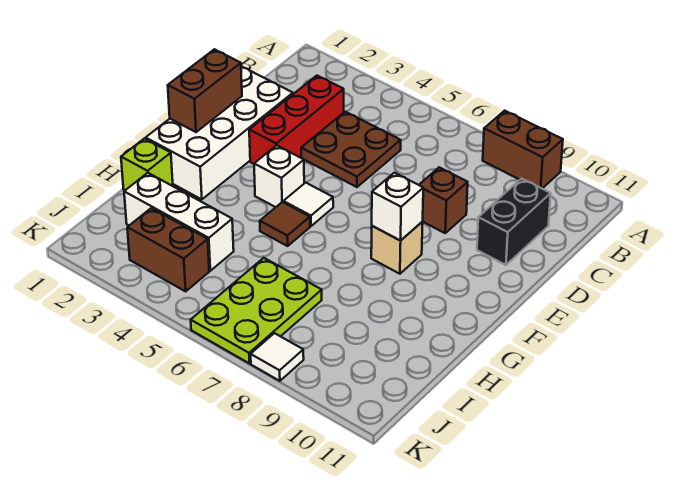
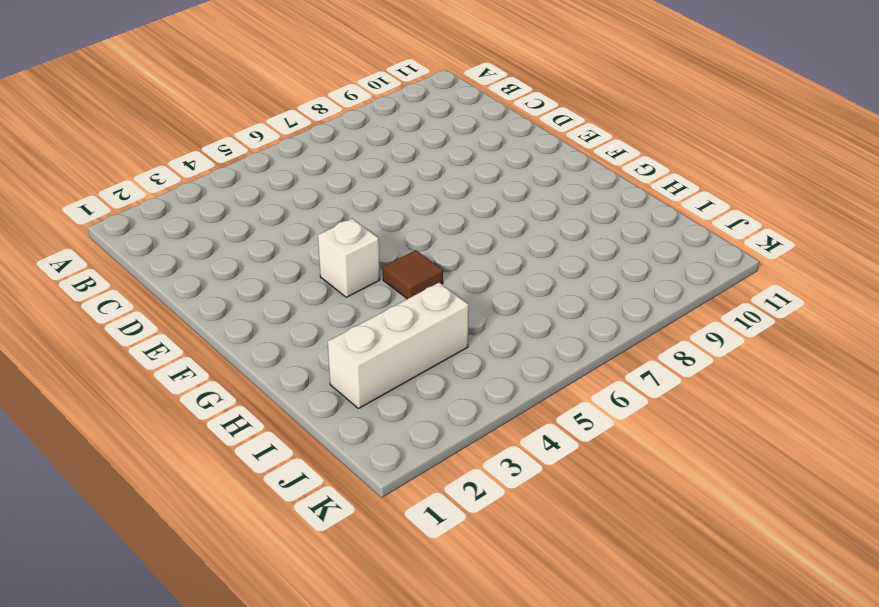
none -> brown brick A8:A9 level 1
none -> red brick C3:E3 level 1
none -> brown plate C4:D5 level 1

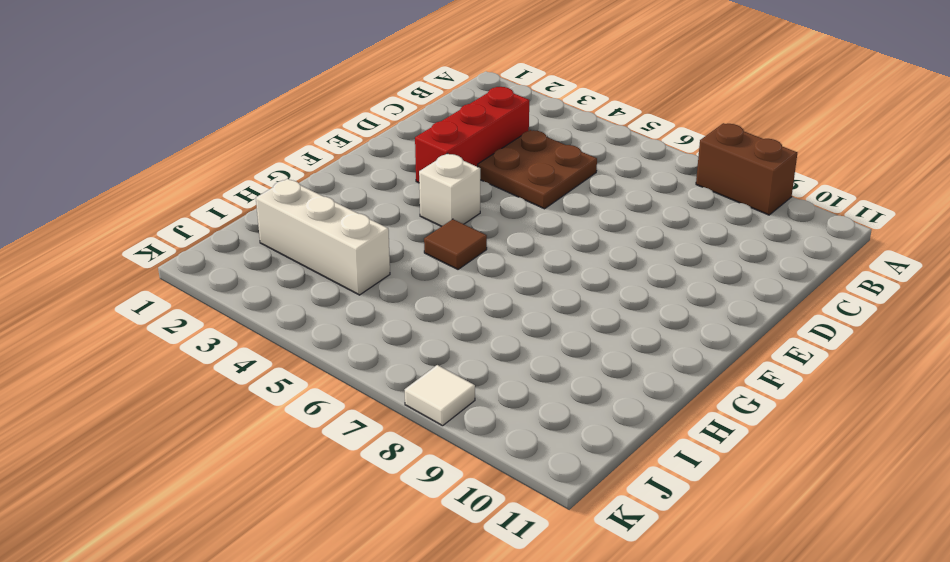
none -> black brick C10:D10 level 1
none -> white brick D1:G2 level 1
none -> brown brick D8 level 1

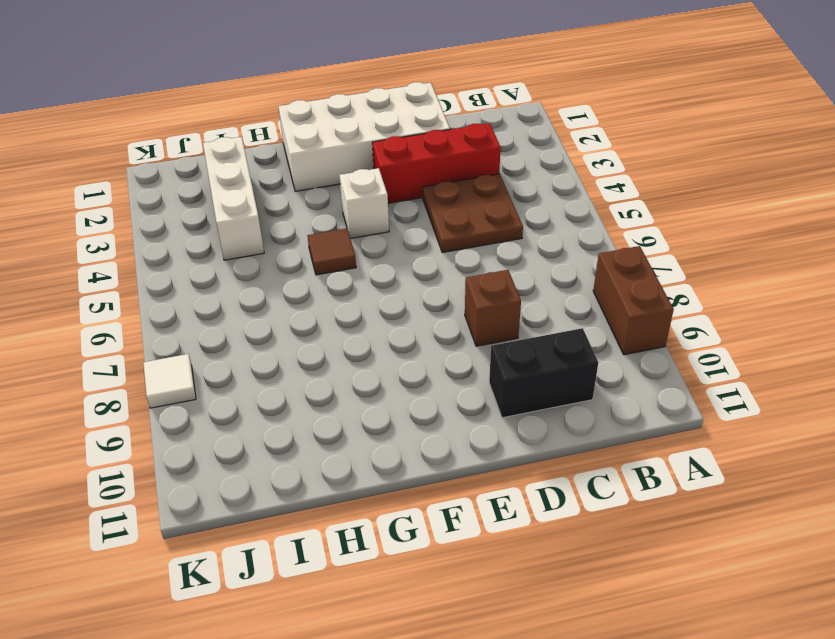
none -> white tile F5 level 1
none -> tan brick F8 level 1
none -> lime brick H1 level 1

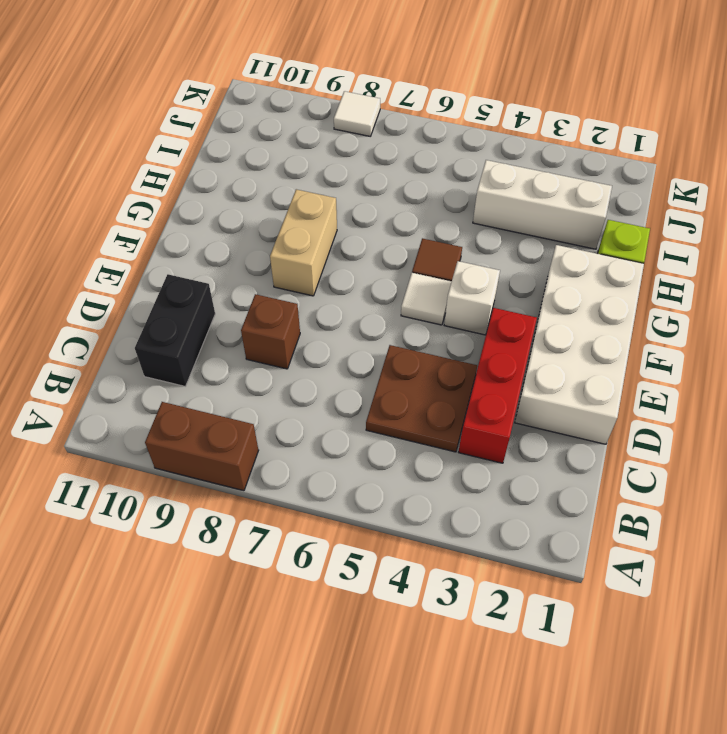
tan brick F8:G8 level 1 -> tan brick F8 level 1
none -> lime plate I6:K7 level 1
none -> brown brick J3:J4 level 1
none -> brown brick E1:F1 level 2

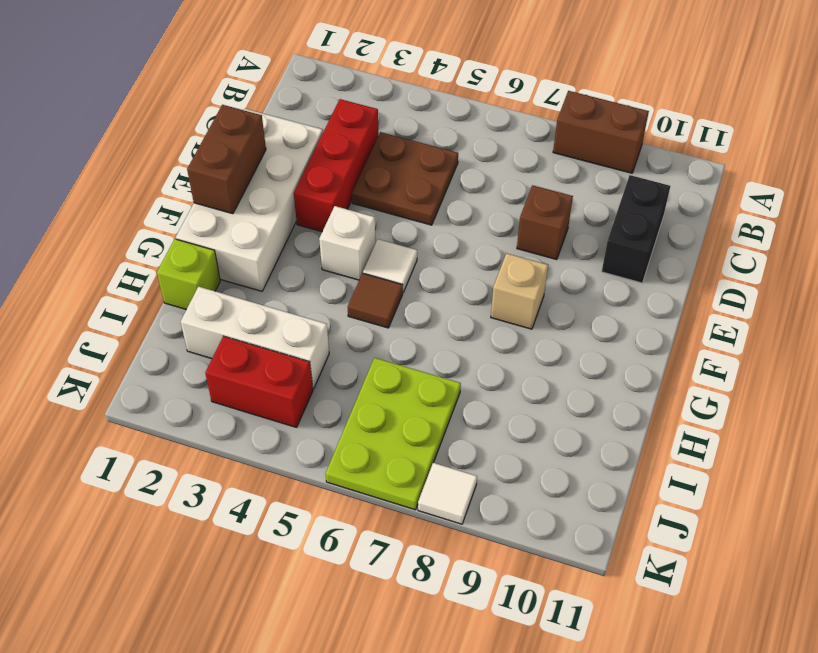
red brick J3:J4 level 1 -> brown brick J3:J4 level 1
none -> white brick F8 level 2

